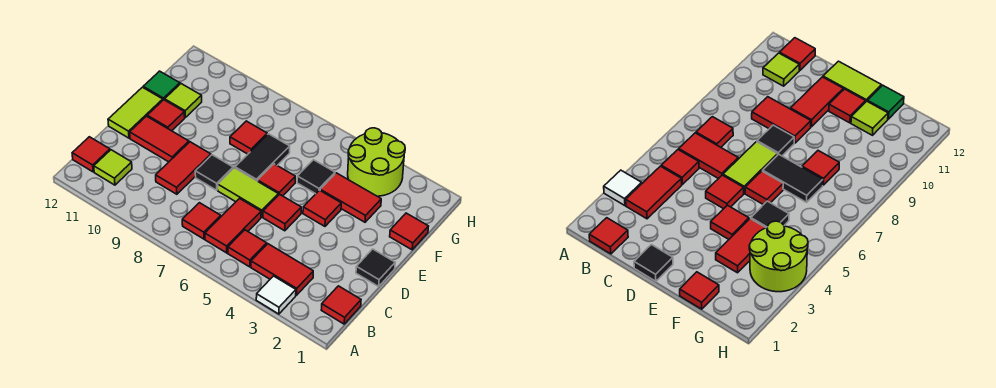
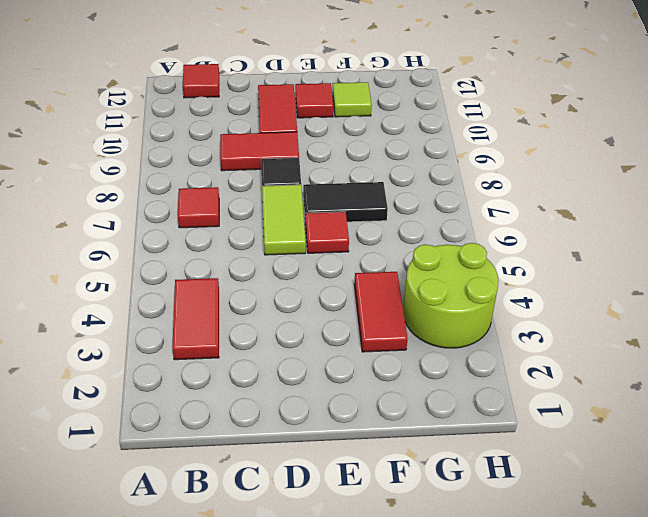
none -> white tile A3 level 1
none -> red tile B1 level 1
none -> red tile B5 level 1

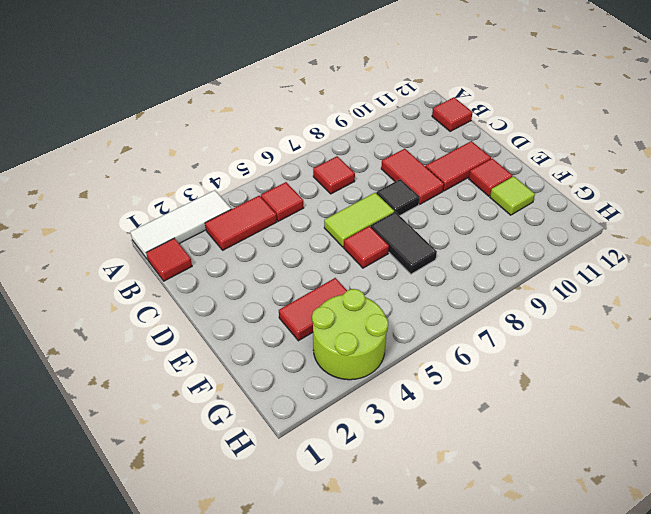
white tile A1:A3 level 1 -> white tile A3 level 1
none -> red tile B6:C6 level 1
none -> lime tile B11 level 1
none -> black tile D1 level 1

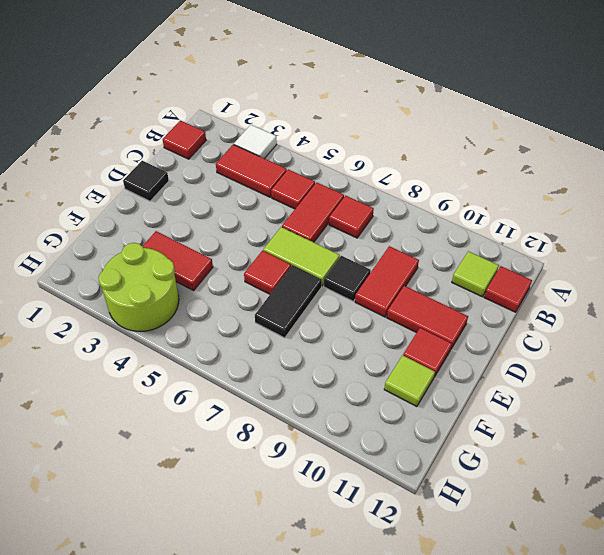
none -> red tile D5 level 1
none -> lime tile D12:E12 level 1
none -> red tile E4 level 1

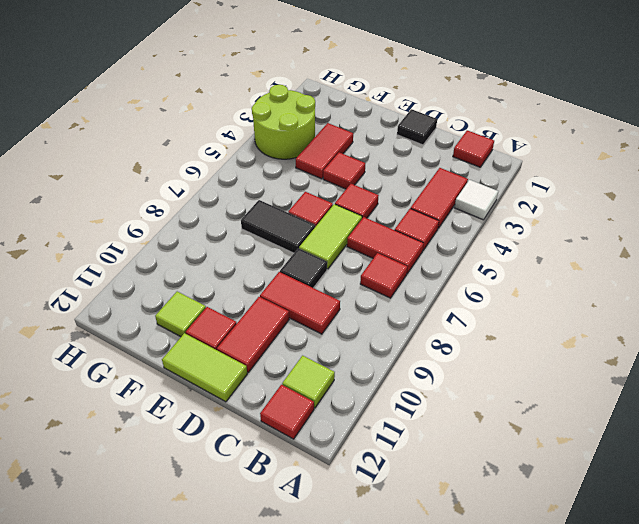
none -> red tile F1 level 1
none -> black tile F5 level 1
none -> red tile F8 level 1

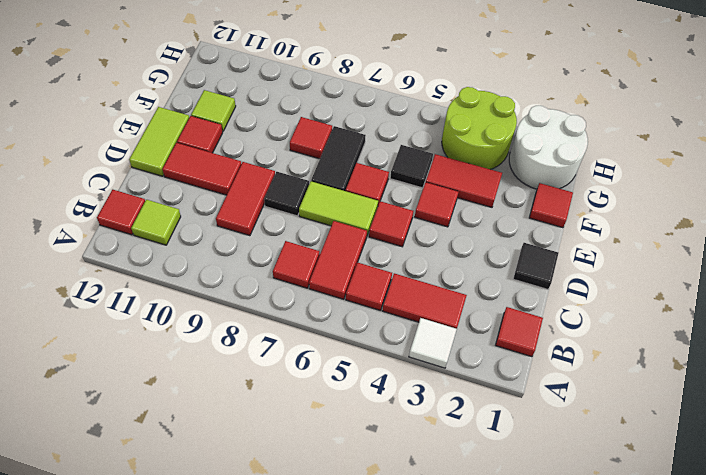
white round brick G1:H2 level 1 -> none
none -> green tile F12 level 1

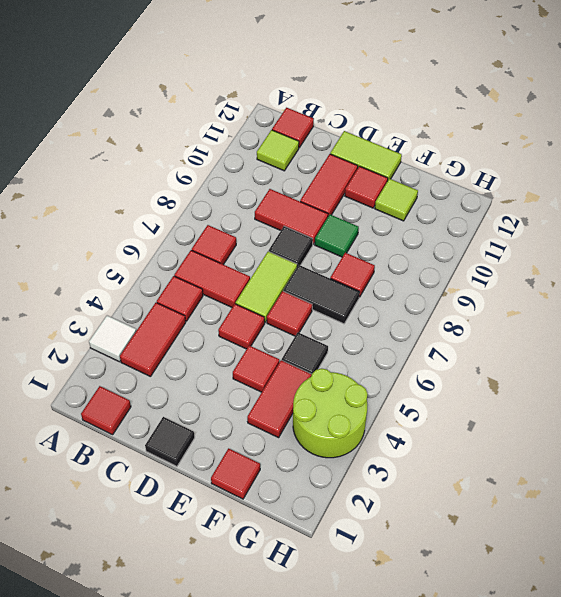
green tile E9 level 1 -> green tile F12 level 1

